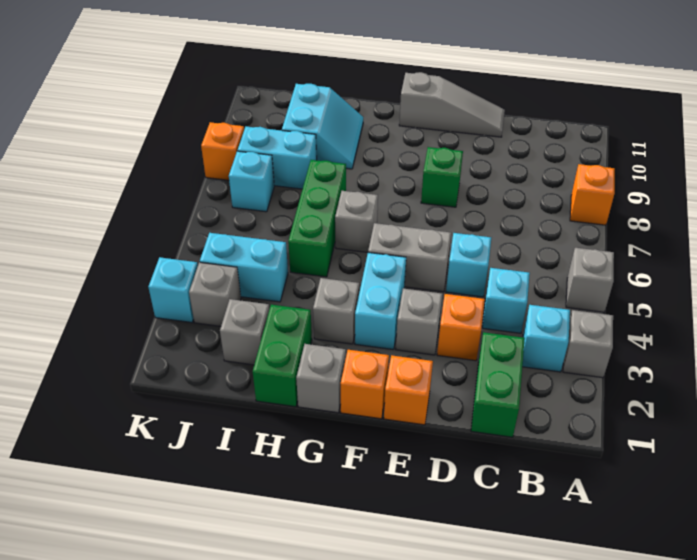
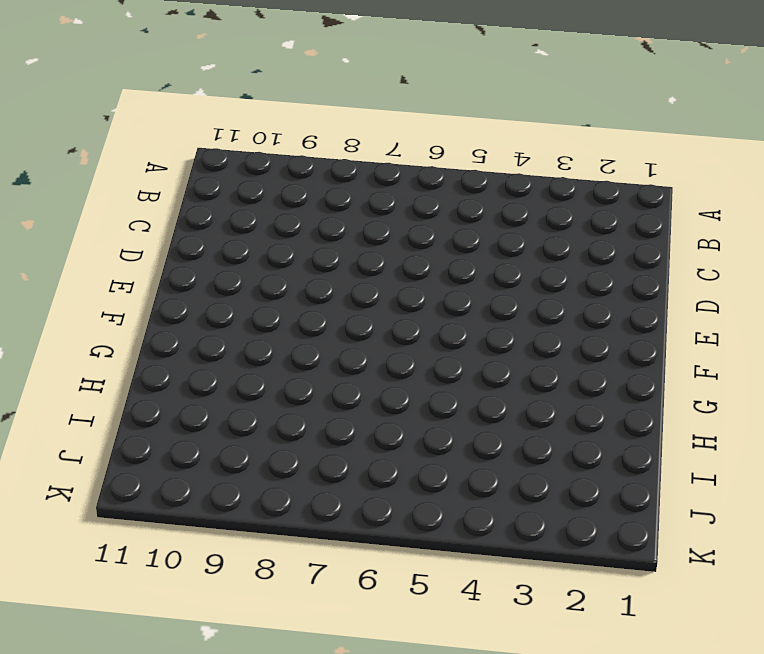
none -> grey brick A3 level 1
none -> grey brick A5 level 1
none -> orange brick A8 level 1

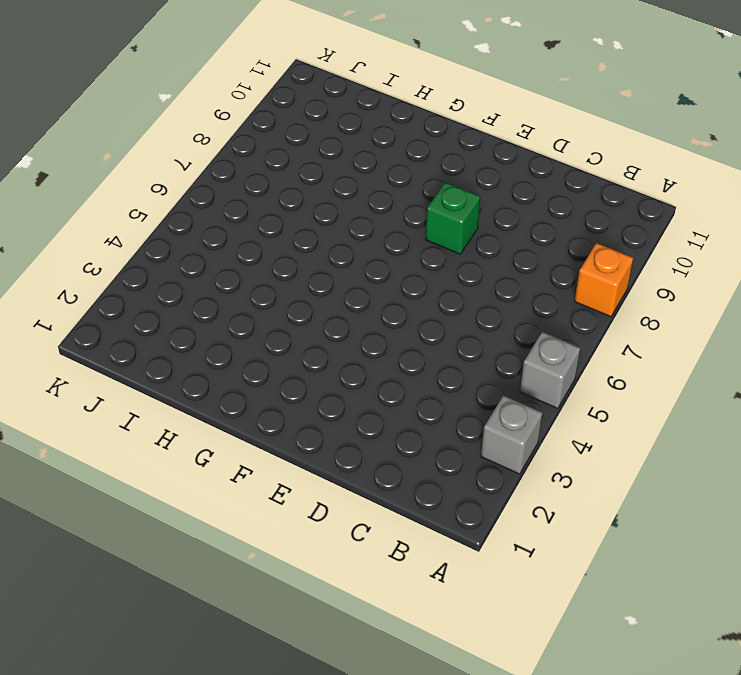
none -> cyan brick B3 level 1
none -> green brick C1:C2 level 1
none -> cyan brick C4 level 1

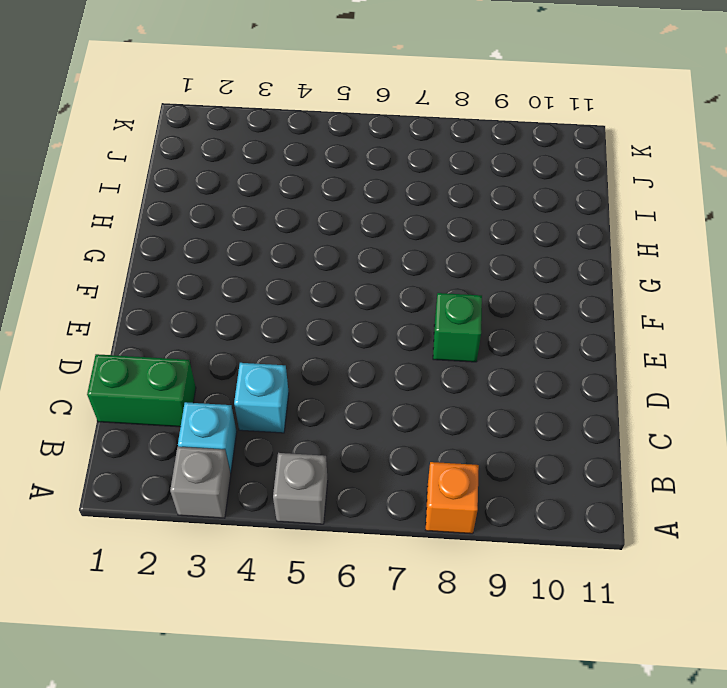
none -> orange brick D3 level 1
none -> cyan brick D5 level 1
none -> grey slope D11:F11 level 1 top F

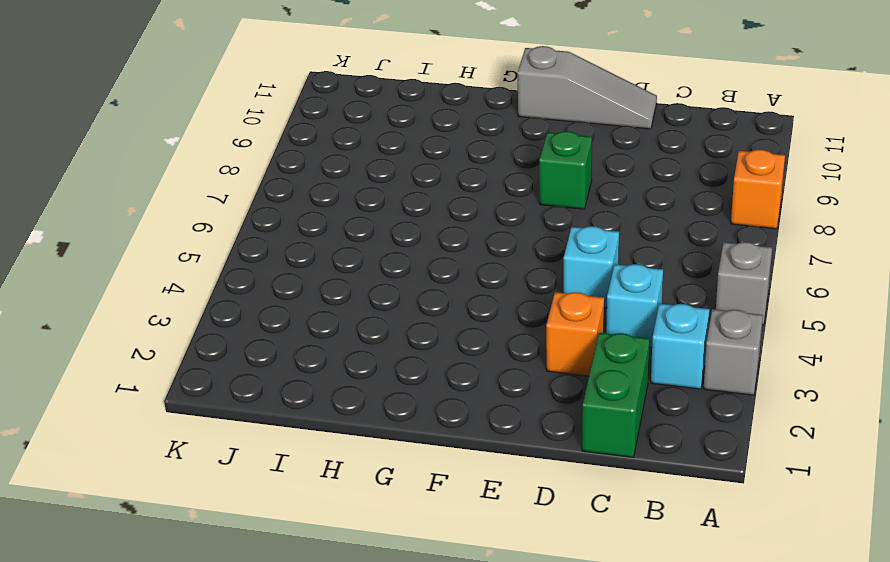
none -> orange brick E1 level 1
none -> grey brick E3 level 1
none -> grey brick E5:F5 level 1

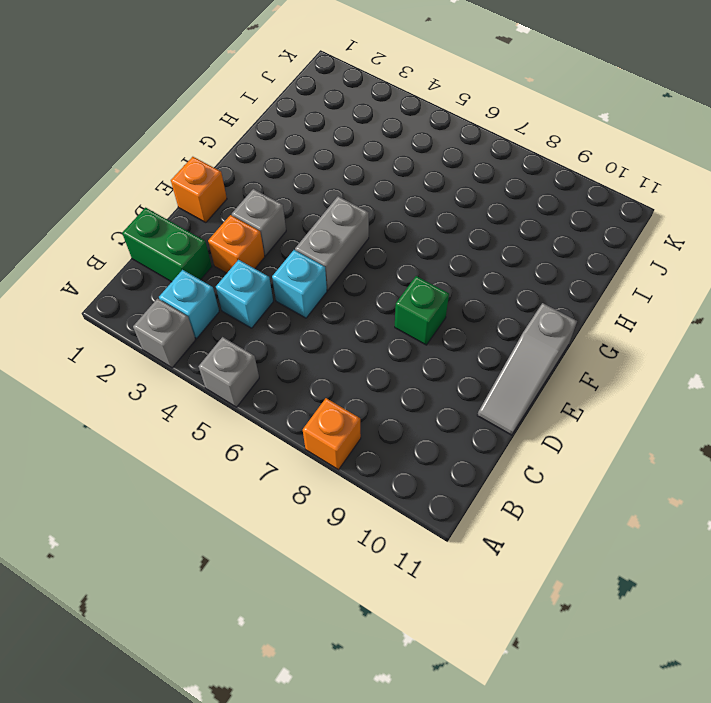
none -> orange brick F1 level 1
none -> cyan brick F3:F4 level 1
none -> grey brick G1 level 1

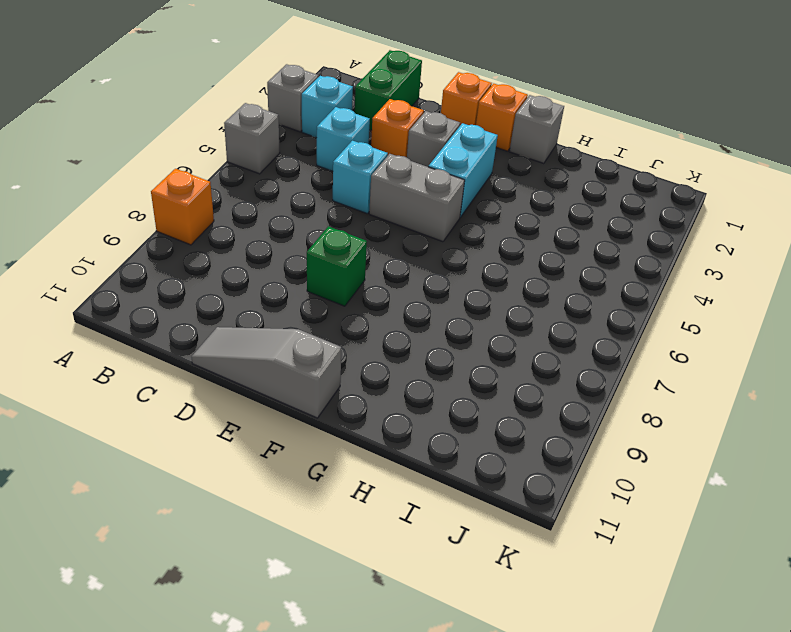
none -> grey brick G3 level 1
none -> grey brick G6 level 1
none -> green brick H1:H2 level 1

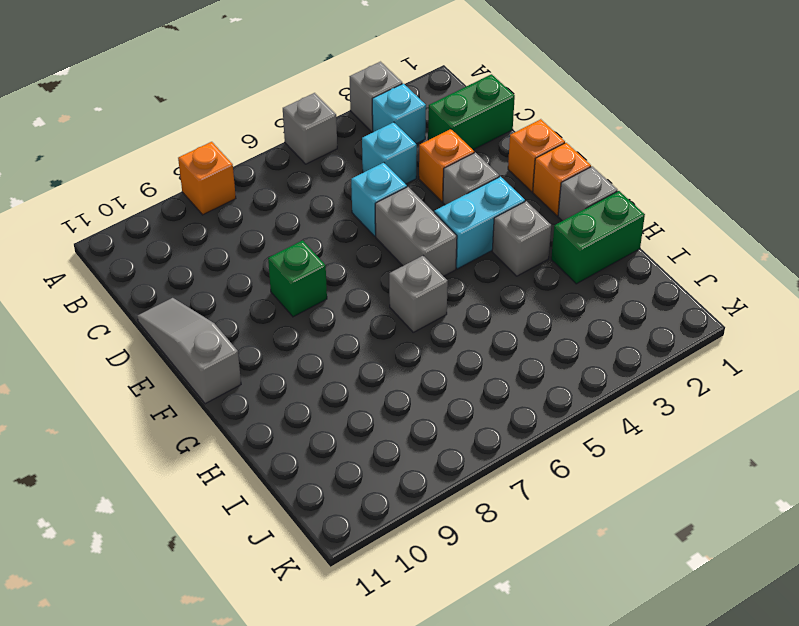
none -> green brick H5:H7 level 1
none -> cyan slope H9:I10 level 1 top I
none -> grey brick I2 level 1

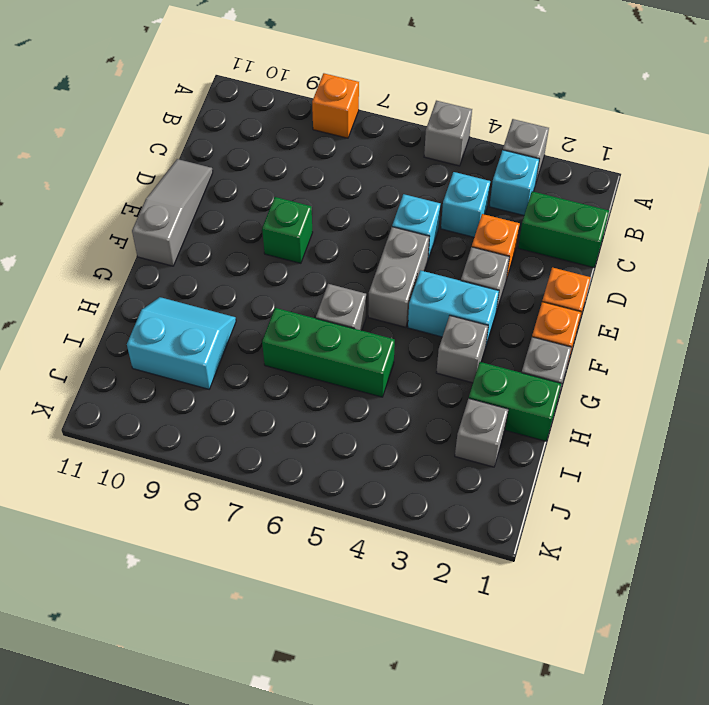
none -> cyan brick I4:J4 level 1
none -> cyan brick I8:J8 level 1
none -> grey brick J3 level 1

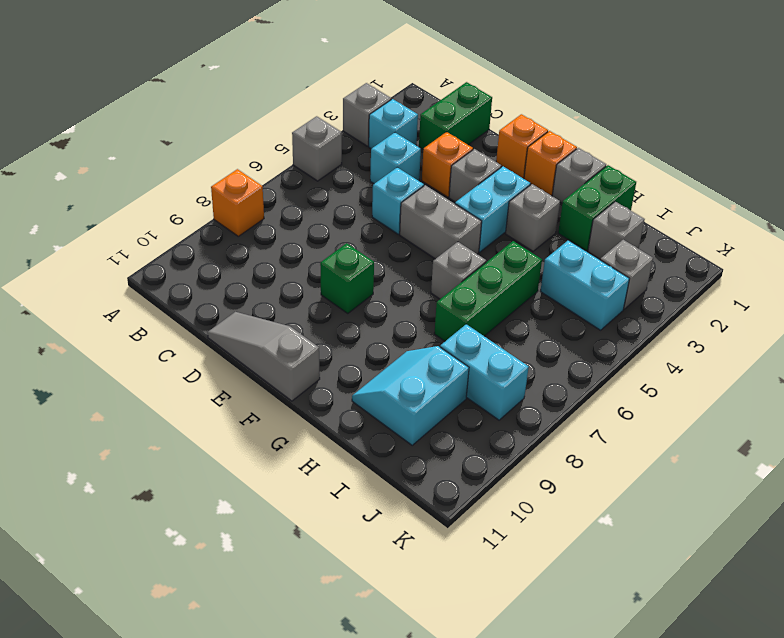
none -> cyan brick J7 level 1
none -> cyan brick K3 level 1
none -> orange brick K8 level 1

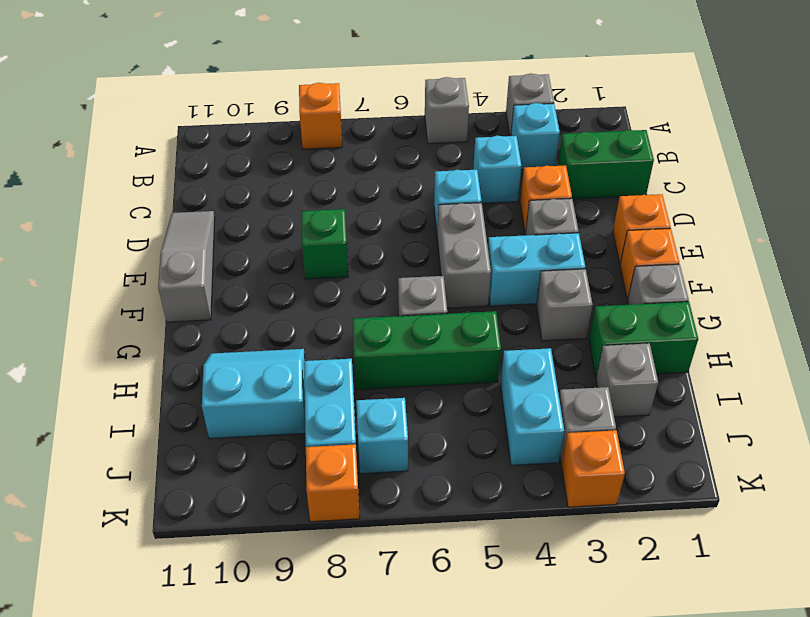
orange brick K3 level 1 -> cyan brick K3 level 1

